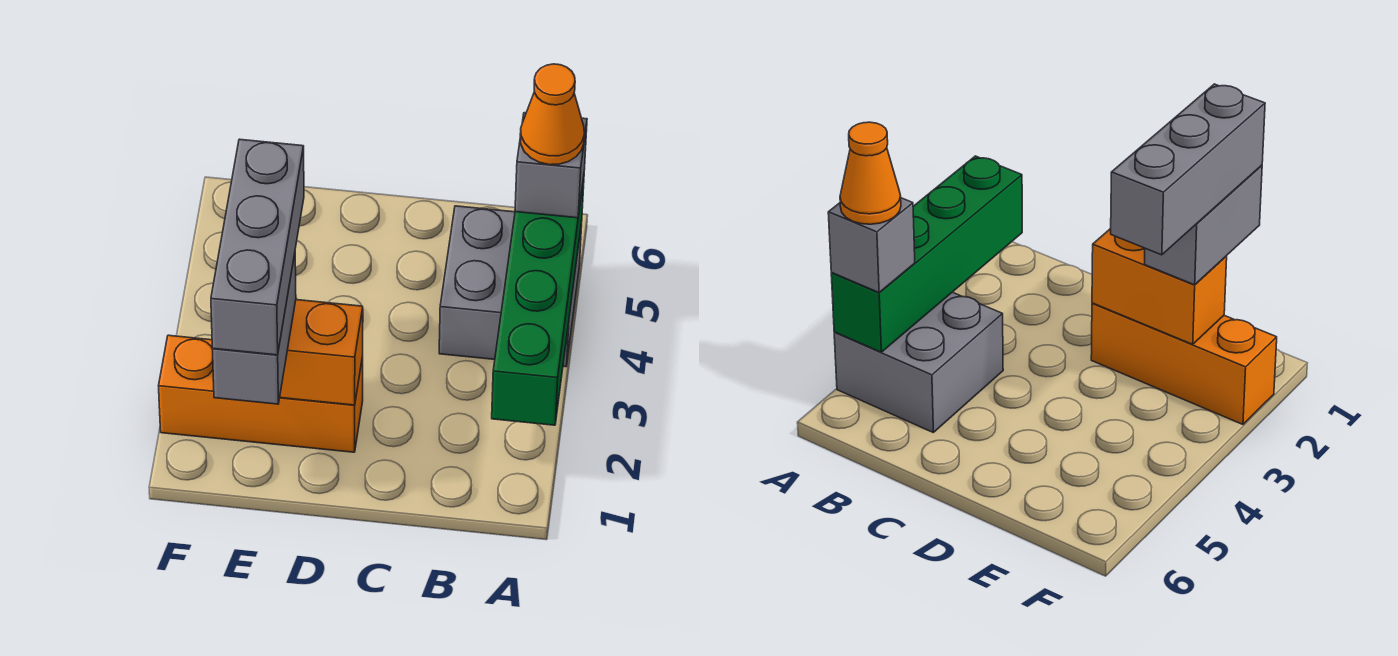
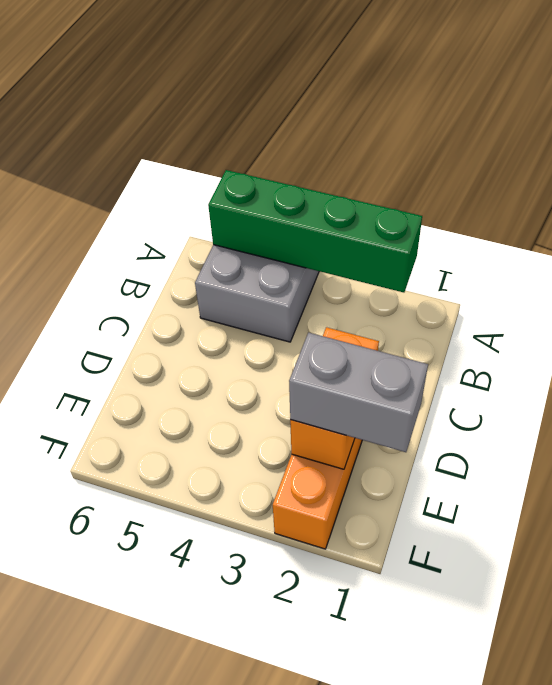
none -> grey brick A5 level 3
none -> orange cone A5 level 4

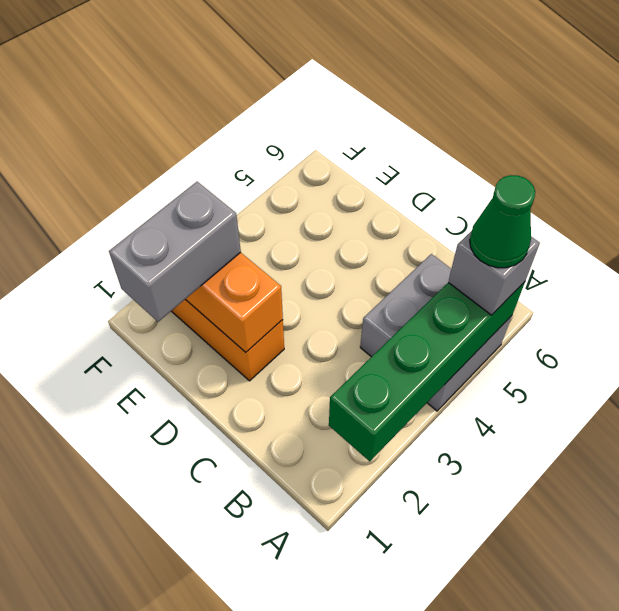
green cone A5 level 4 -> orange cone A5 level 4
none -> grey brick E1:E3 level 4

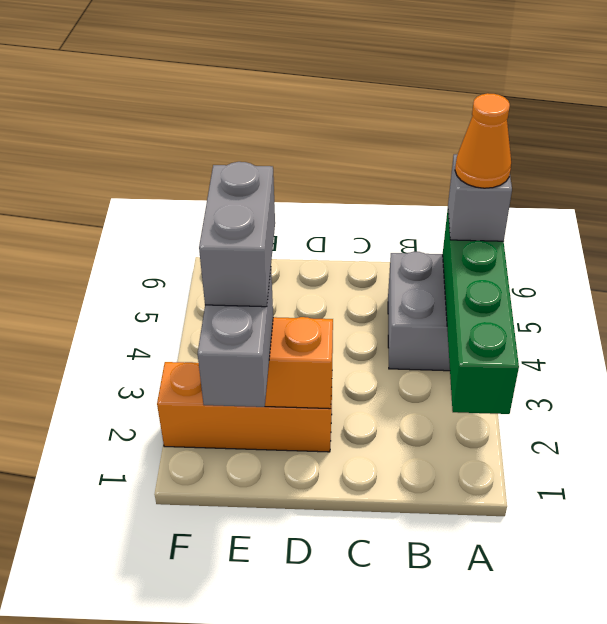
grey brick E2:E3 level 4 -> grey brick E1:E3 level 4

